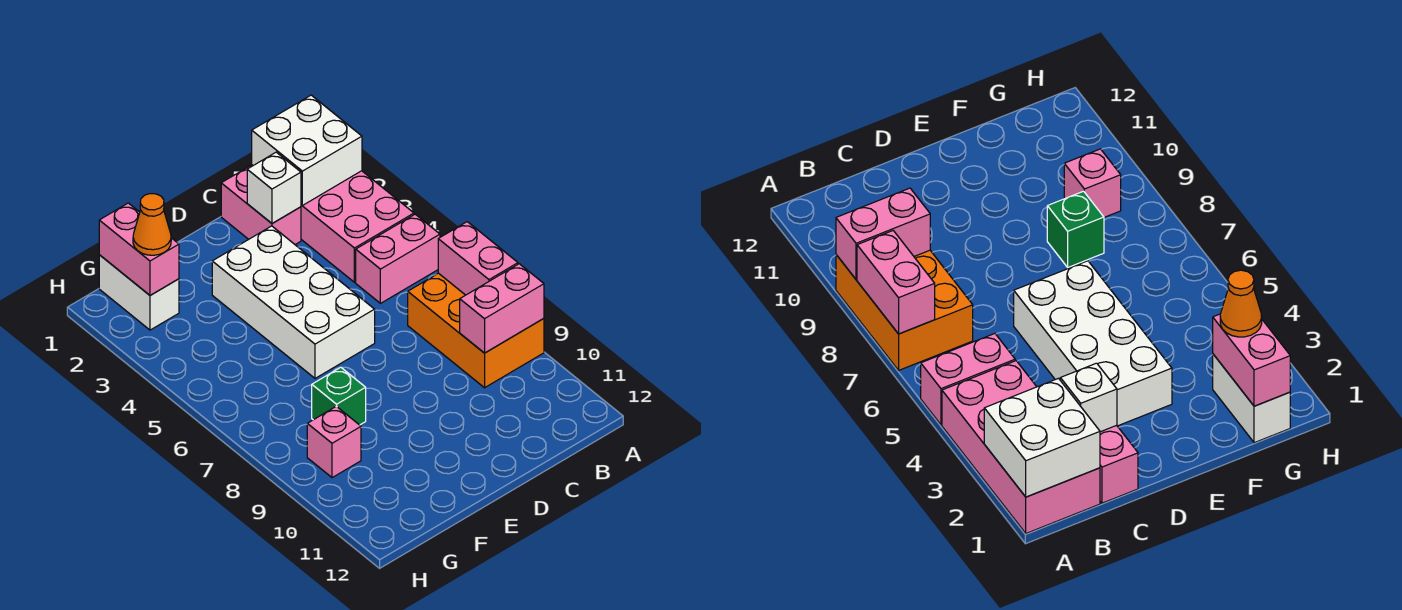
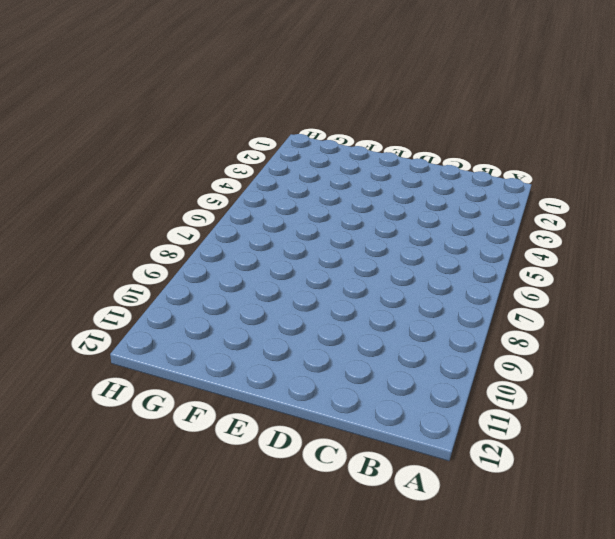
none -> pink brick A1:B4 level 1
none -> pink brick A5:B5 level 1
none -> orange brick A7:B9 level 1

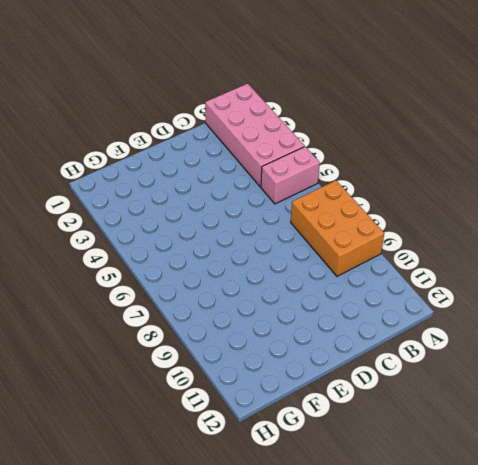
none -> pink brick C1:C2 level 1
none -> white brick D3:E6 level 1
none -> green brick F8 level 1

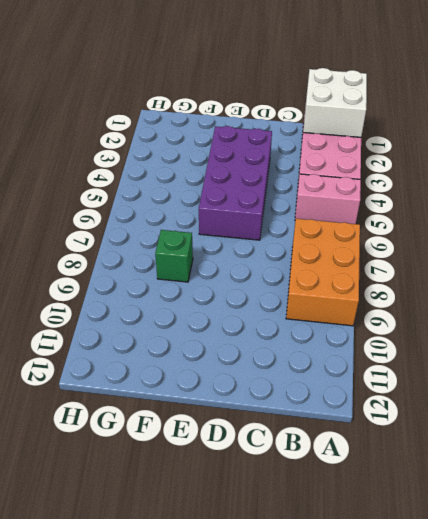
purple brick D3:E6 level 1 -> white brick D3:E6 level 1
none -> pink brick C1:C2 level 1
none -> white brick G1:G2 level 1
none -> pink brick G9 level 1

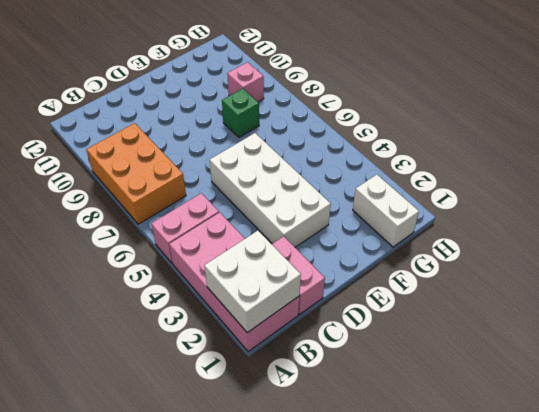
none -> pink brick A7:A8 level 2
none -> pink brick A9:B9 level 2
none -> white brick C2 level 2

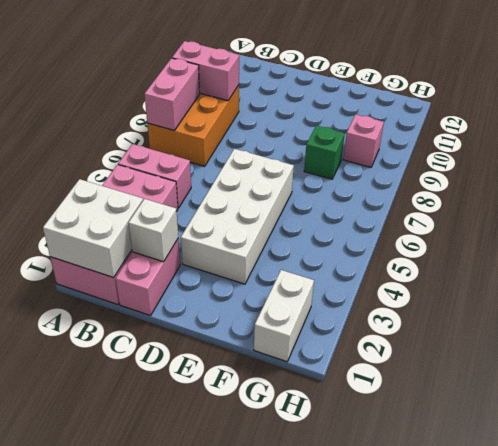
none -> pink brick G1:G2 level 2
none -> orange cone G2 level 3

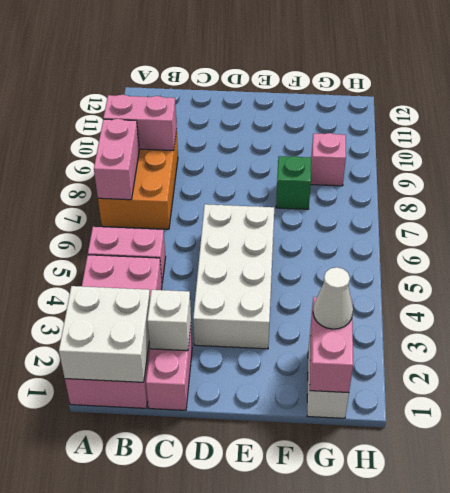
white cone G2 level 3 -> orange cone G2 level 3

